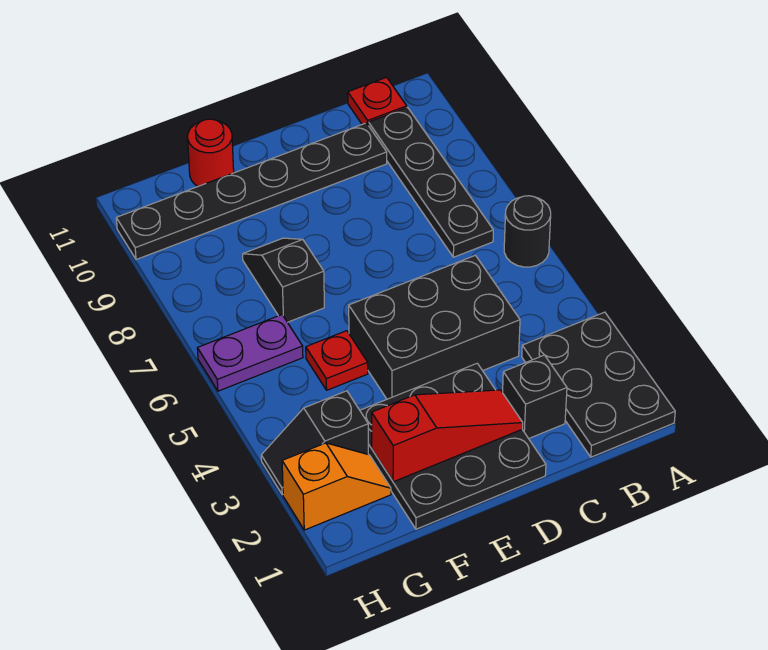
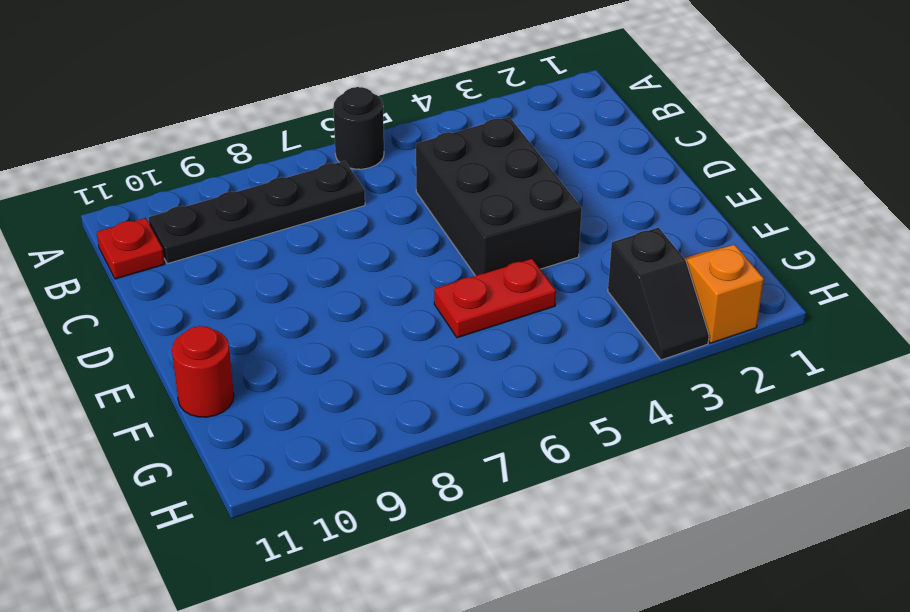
red plate F5:F6 level 1 -> red plate F5 level 1
none -> black plate A1:B3 level 1
none -> black brick C2 level 1
none -> black plate C10:H10 level 1

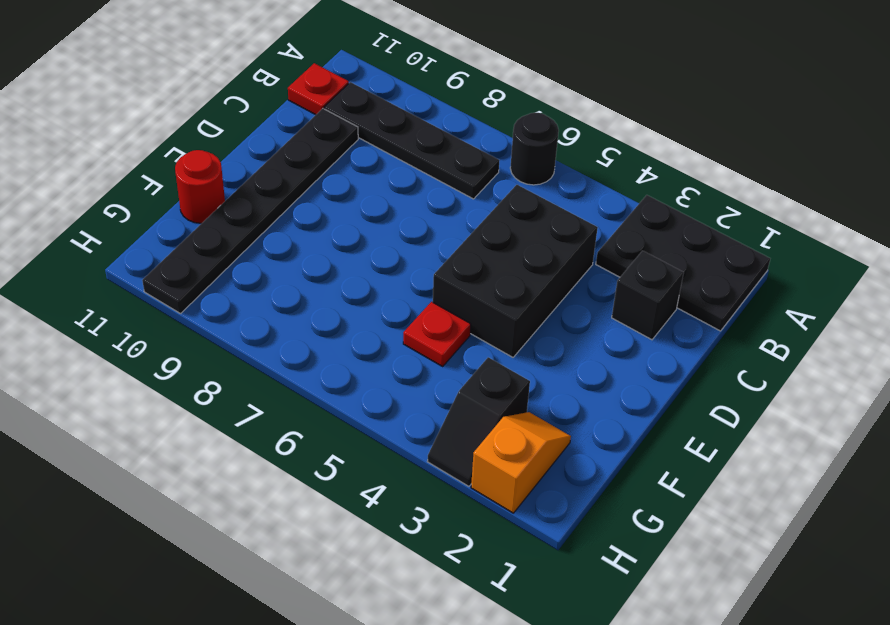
none -> black plate D1:F3 level 1
none -> black slope F7:F8 level 1 top 7
none -> purple plate G6:H6 level 1

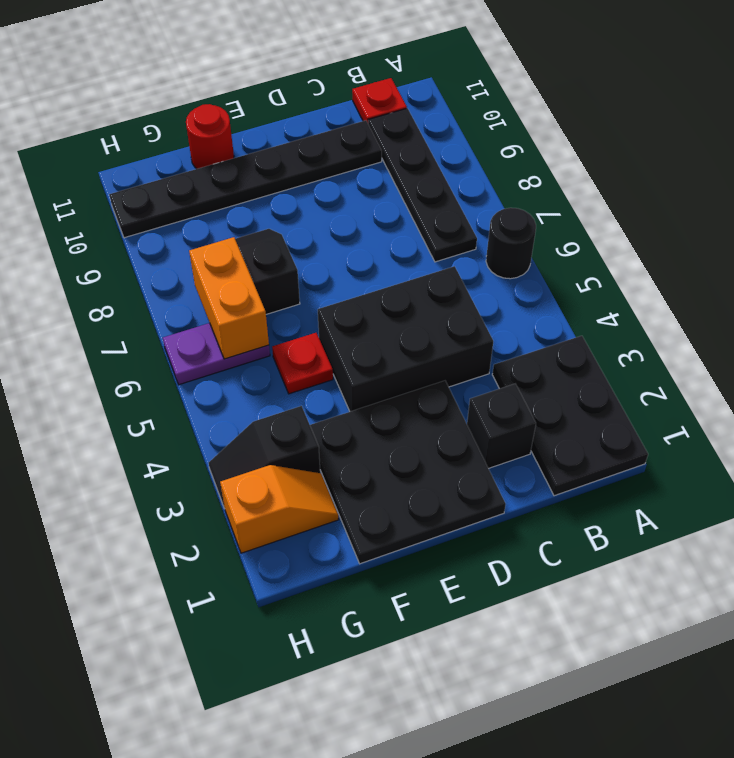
orange brick G6:G7 level 2 -> none
none -> red slope D2:F2 level 2 top F

